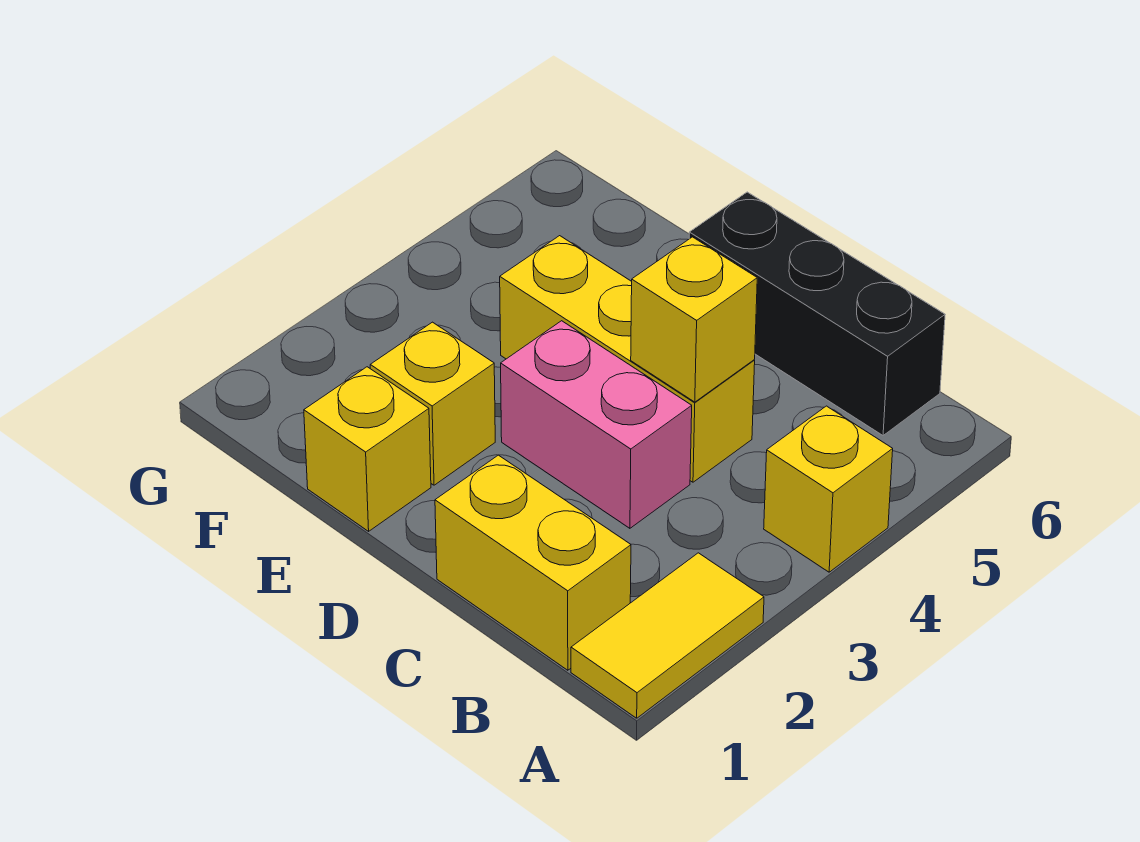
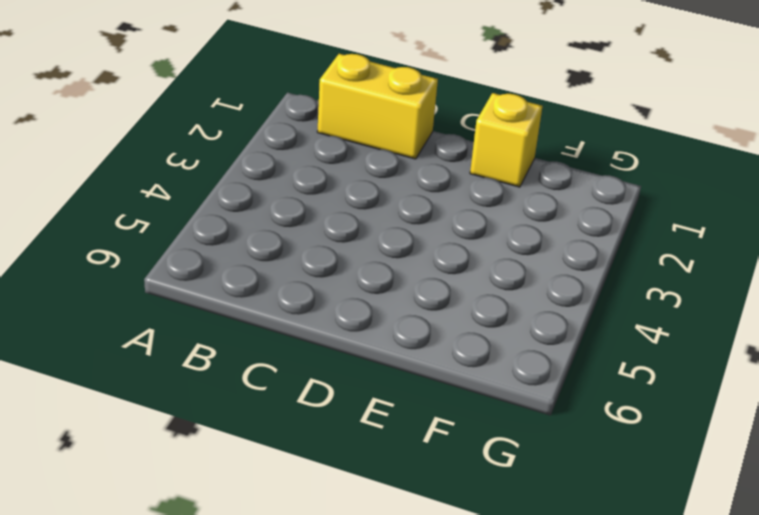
none -> yellow tile A1:A2 level 1
none -> yellow brick A4 level 1

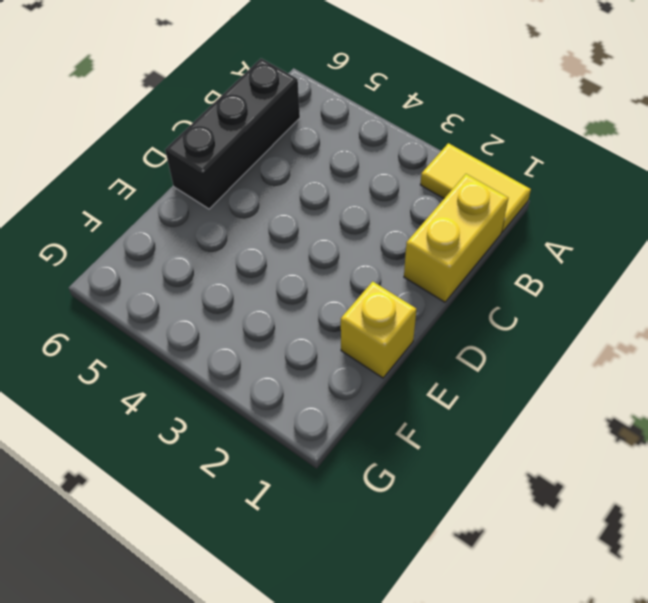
none -> yellow brick A4 level 1
none -> pink brick C3:D3 level 1

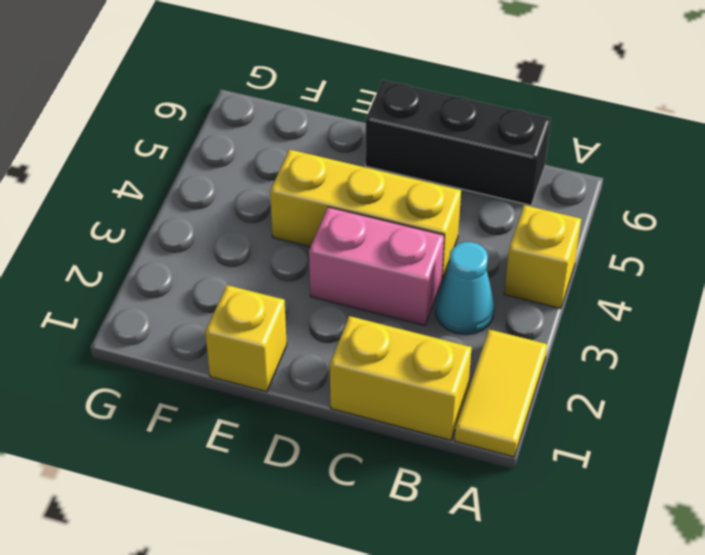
cyan cone B3 level 1 -> none
none -> yellow brick E2 level 1
none -> yellow brick C4 level 2

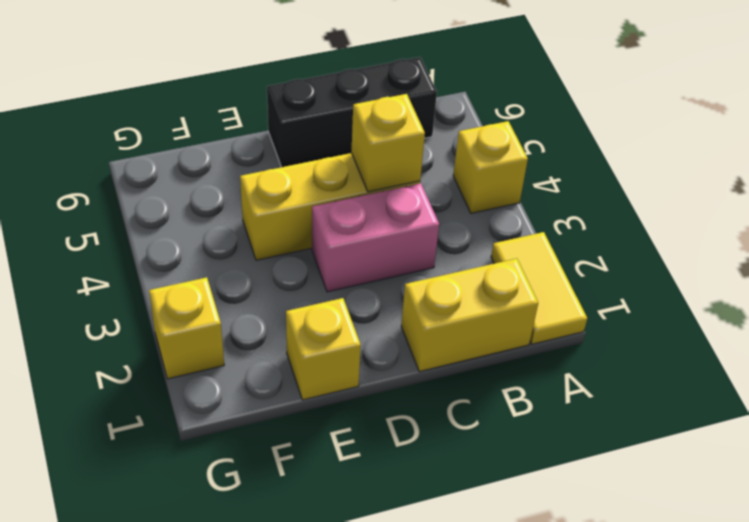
yellow brick G2 level 1 -> yellow brick E2 level 1

